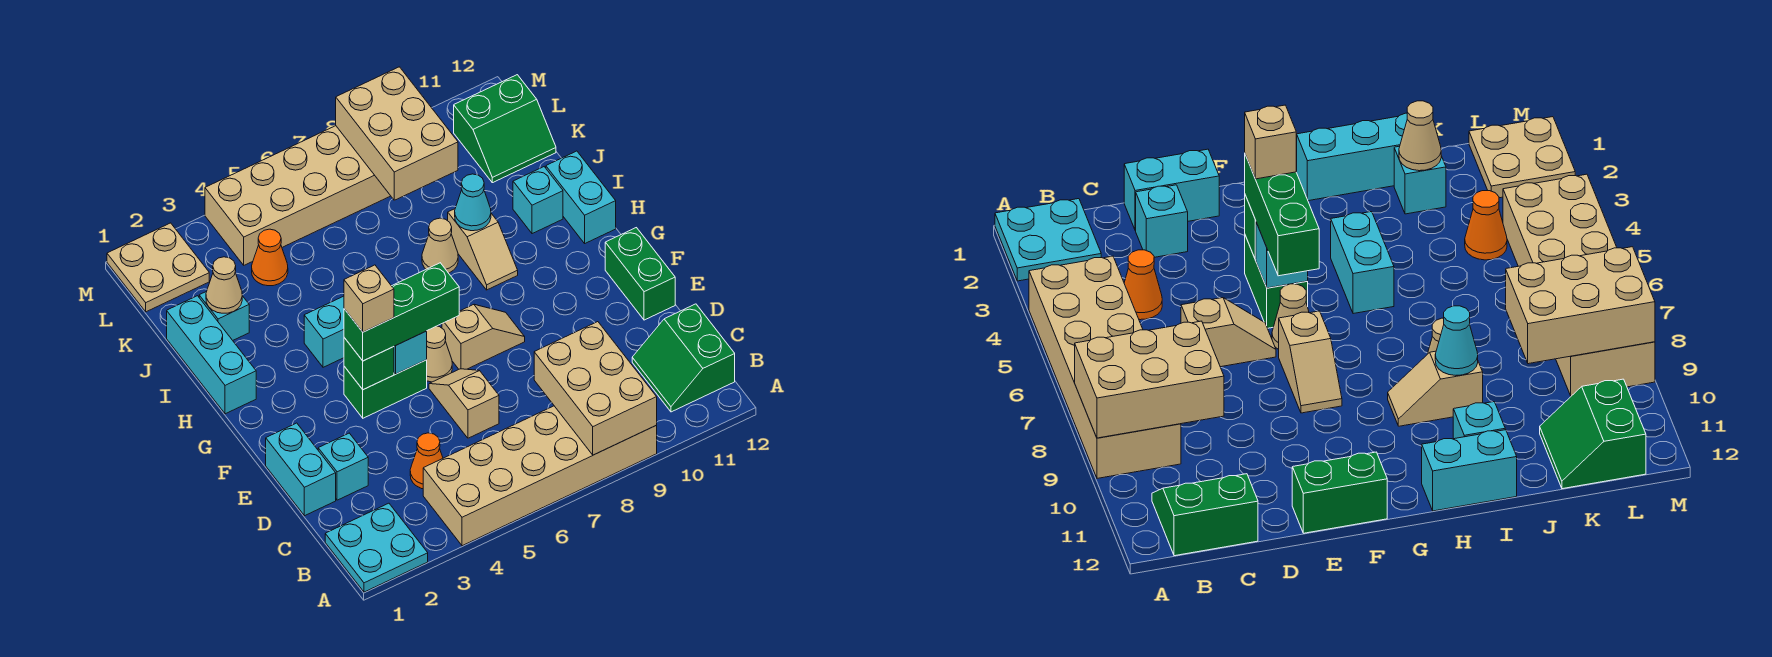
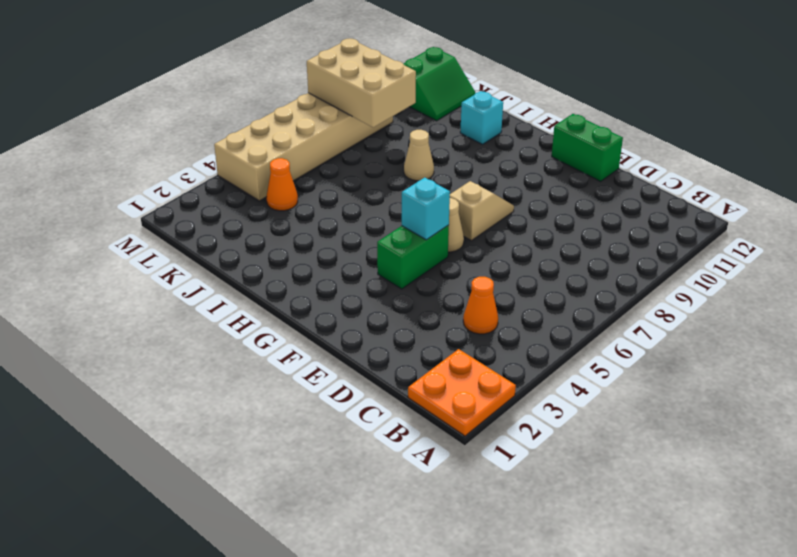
orange plate A1:B2 level 1 -> cyan plate A1:B2 level 1
none -> tan brick A4:B9 level 1
none -> green slope B11:C12 level 1 top 12
none -> cyan brick D1:E1 level 1
none -> cyan brick D2 level 1

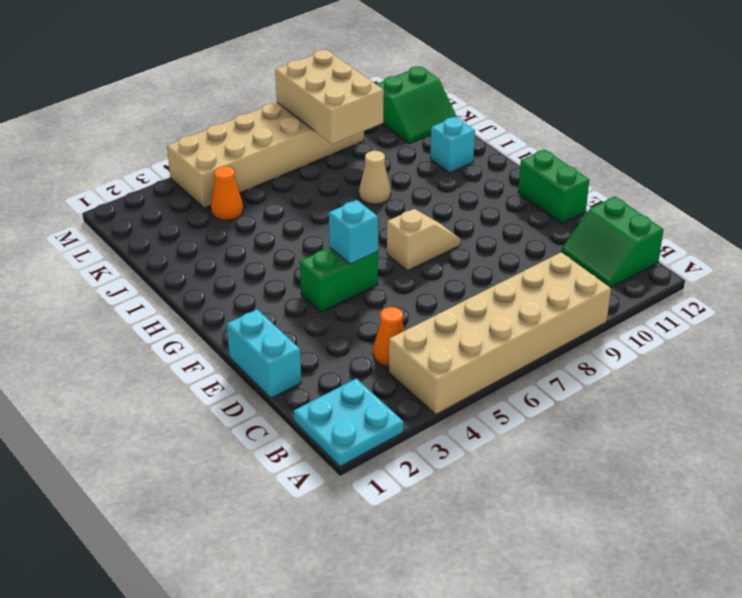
none -> cyan brick D2 level 1
none -> tan slope D6:E6 level 1 top D
none -> tan cone F6 level 1
none -> cyan brick H1:J1 level 1

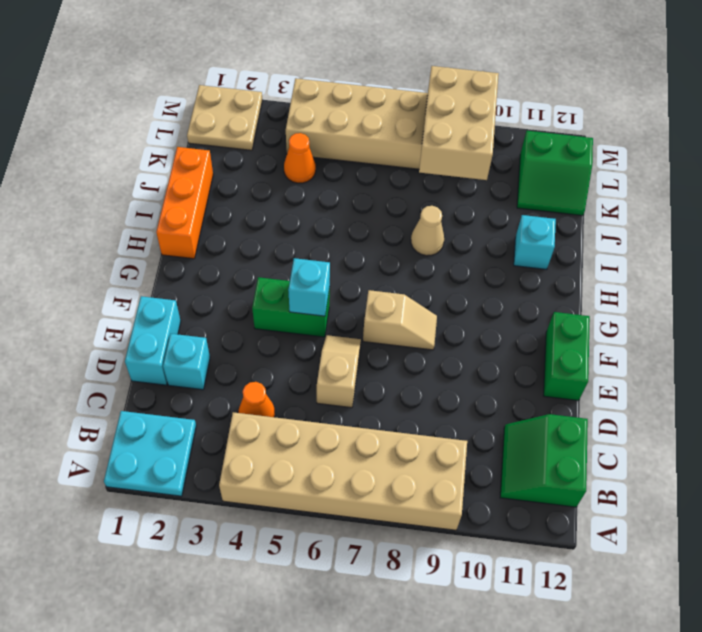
orange brick H1:J1 level 1 -> cyan brick H1:J1 level 1
none -> tan cone F6 level 1
none -> cyan brick H4:H5 level 1
none -> tan slope H9:I9 level 1 top I
none -> cyan brick H12:I12 level 1

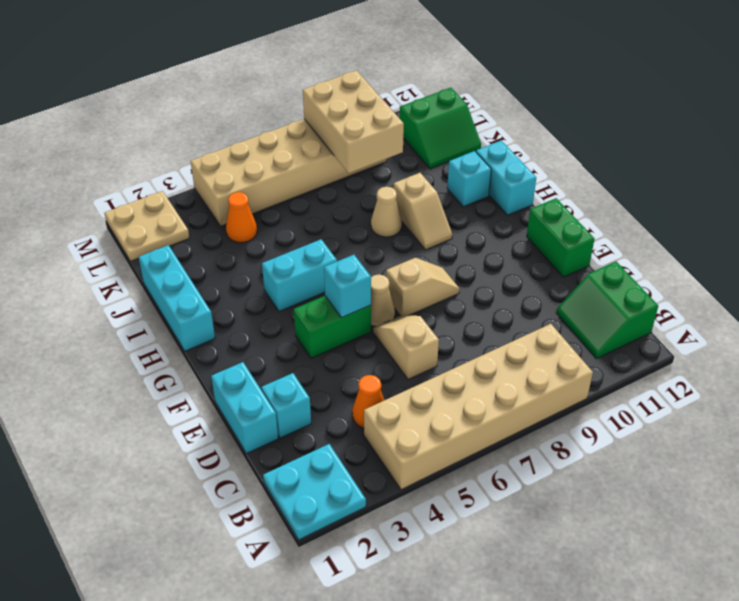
none -> cyan brick J2 level 1
none -> tan brick A8:C9 level 2
none -> green brick F4 level 2
none -> cyan cone I9 level 2

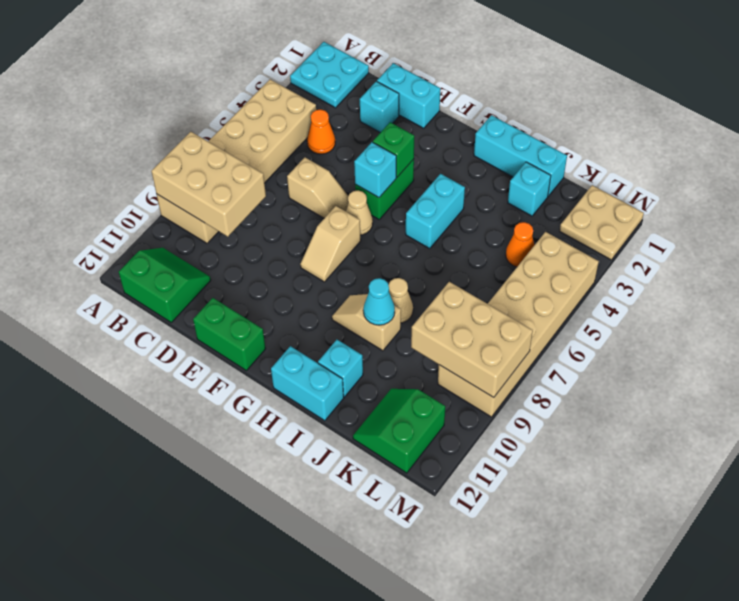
none -> tan cone J2 level 2
none -> green brick F4:F6 level 3
none -> tan brick F4 level 4

